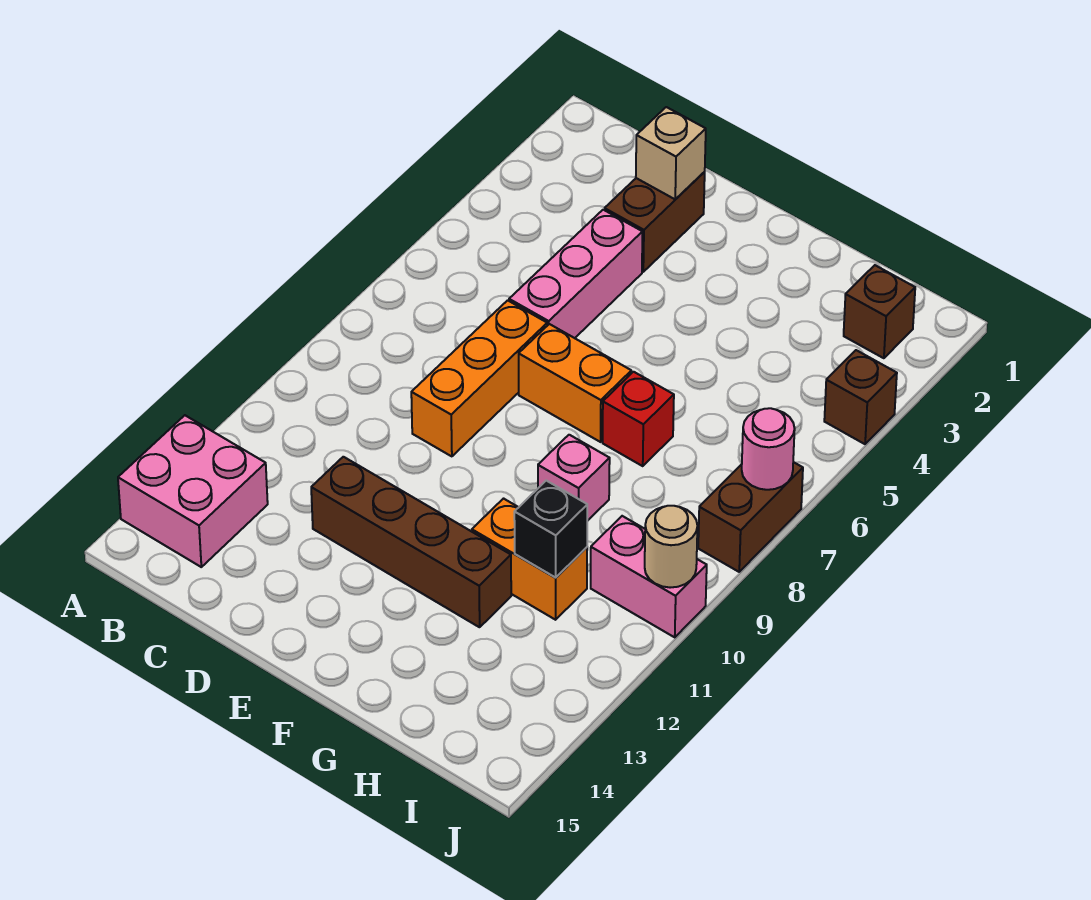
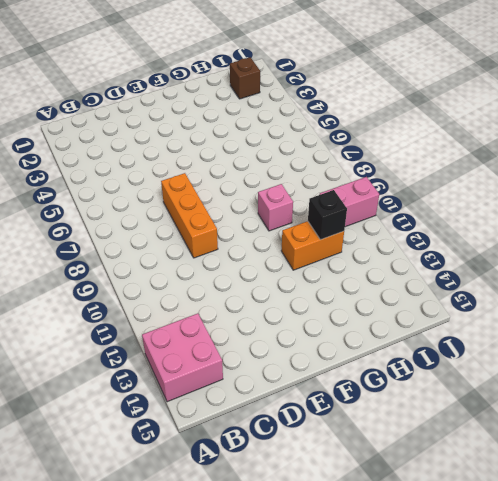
none -> brown brick D2:D3 level 1
none -> pink brick D4:D6 level 1
none -> brown brick D12:G12 level 1

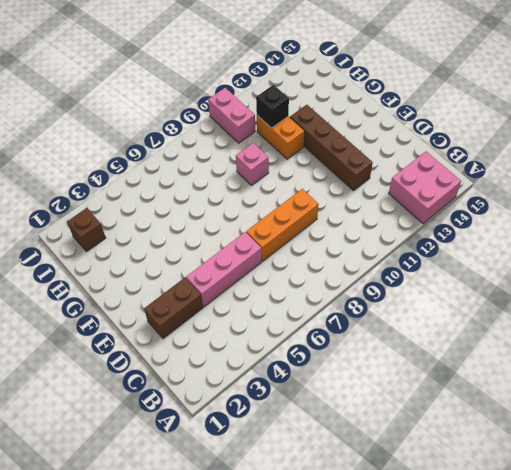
none -> orange brick E7:F7 level 1
none -> red brick G7 level 1
none -> brown brick J4 level 1

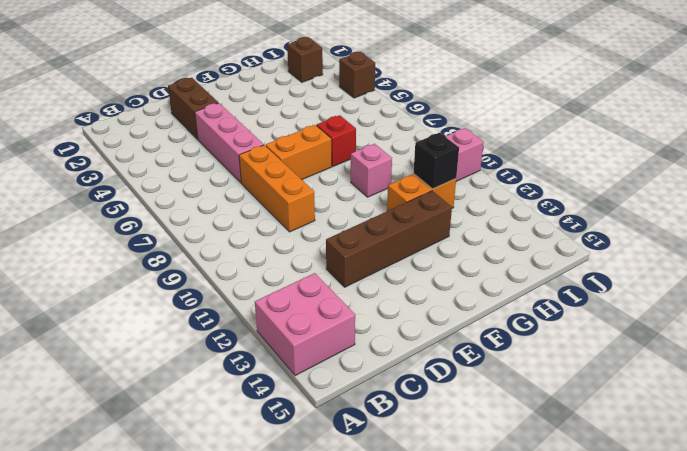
none -> brown brick J7:J8 level 1
none -> tan brick D2 level 2
none -> pink round brick J7 level 2

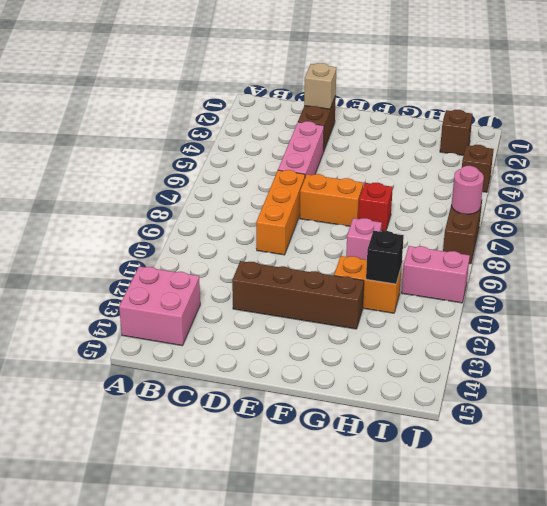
none -> tan round brick J10 level 2

